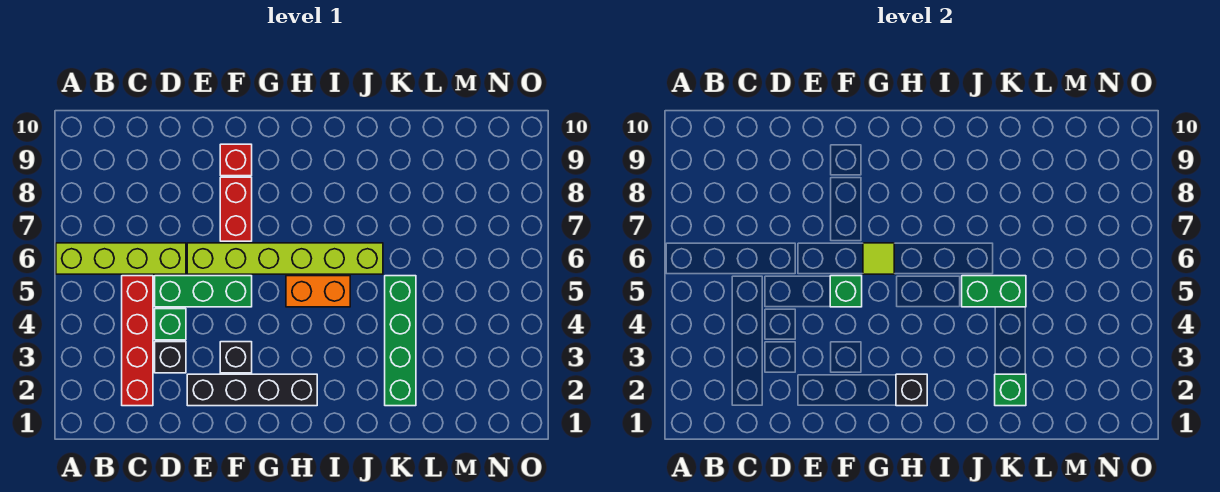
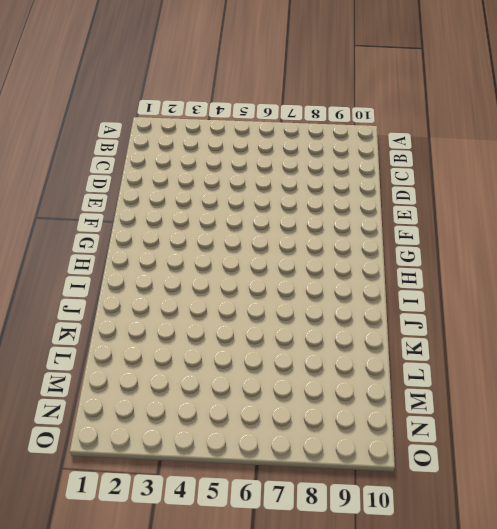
none -> lime brick A6:D6 level 1
none -> red brick C2:C5 level 1
none -> black brick D3 level 1

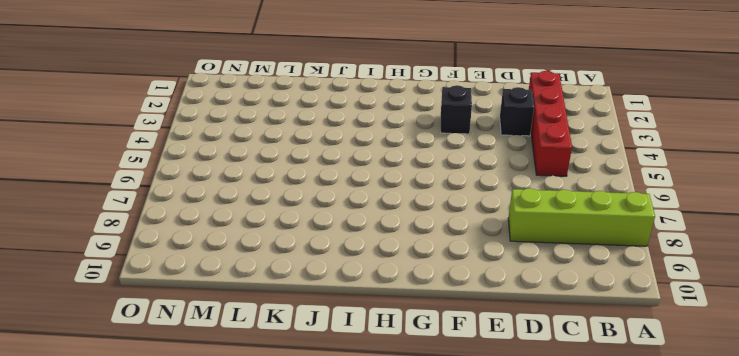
lime brick A8:D8 level 1 -> lime brick A6:D6 level 1
none -> green brick D4 level 1
none -> green brick D5:F5 level 1
none -> black brick E2:H2 level 1

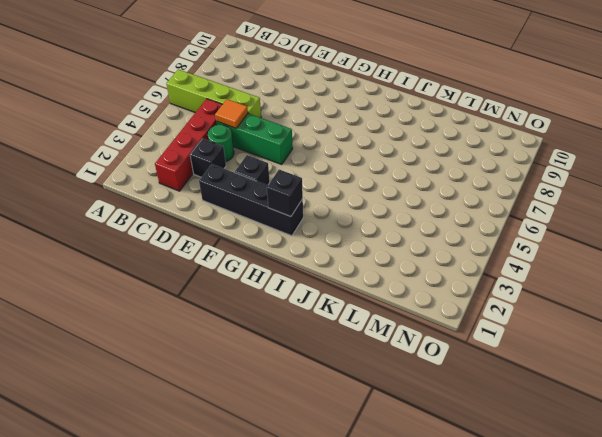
green round brick D4 level 1 -> green brick D4 level 1
orange tile D5 level 2 -> none
none -> lime brick E6:J6 level 1
none -> red brick F7:F8 level 1
none -> red brick F9 level 1

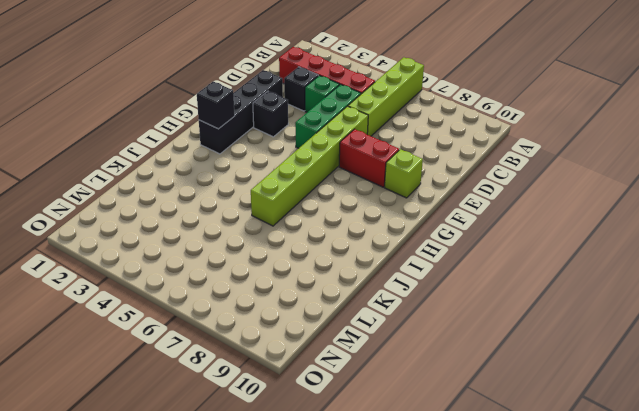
lime brick F9 level 1 -> red brick F9 level 1
none -> orange brick H5:I5 level 1
none -> green brick K2:K5 level 1
none -> green brick F5 level 2

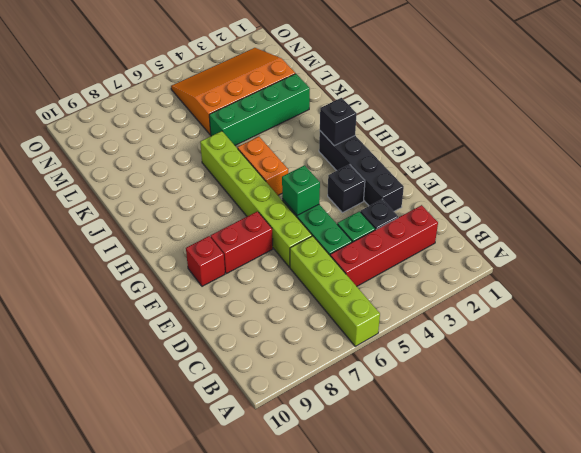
orange slope L2:N5 level 1 top L -> none
none -> lime tile G6 level 2
none -> green brick J5:K5 level 2
none -> green brick K2 level 2

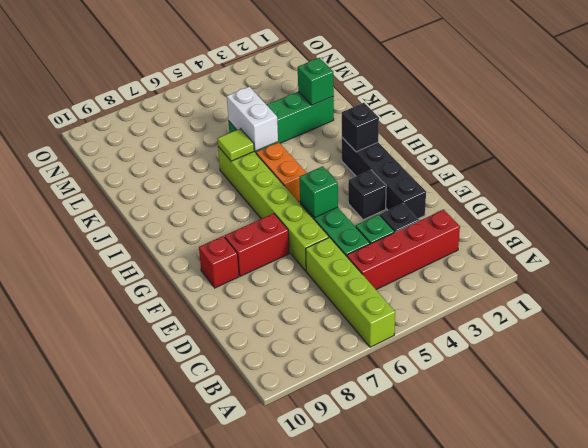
white brick J5:K5 level 2 -> green brick J5:K5 level 2
lime tile J6 level 2 -> lime tile G6 level 2

